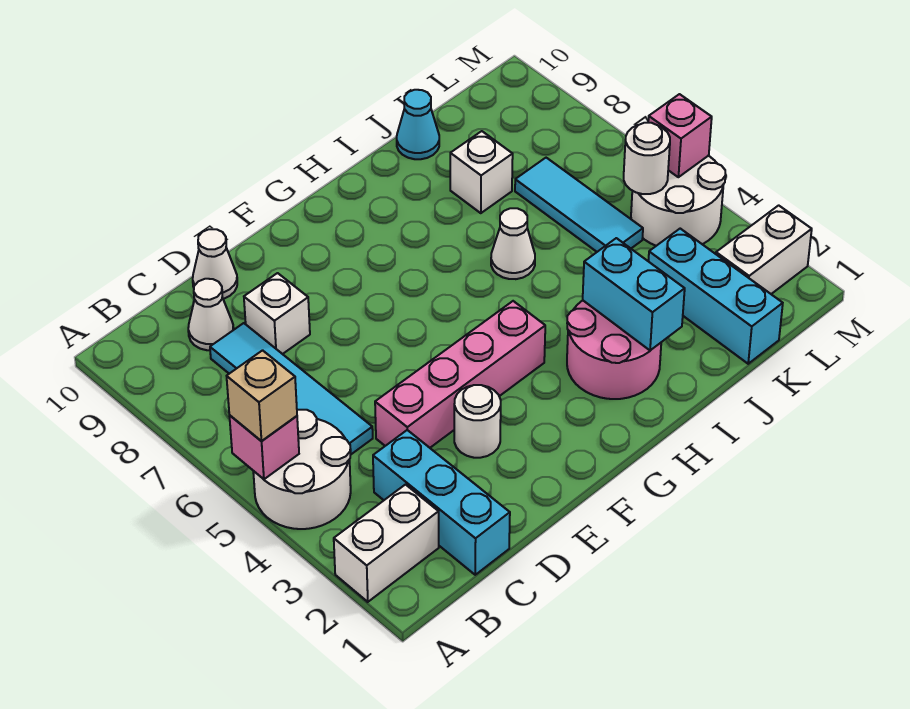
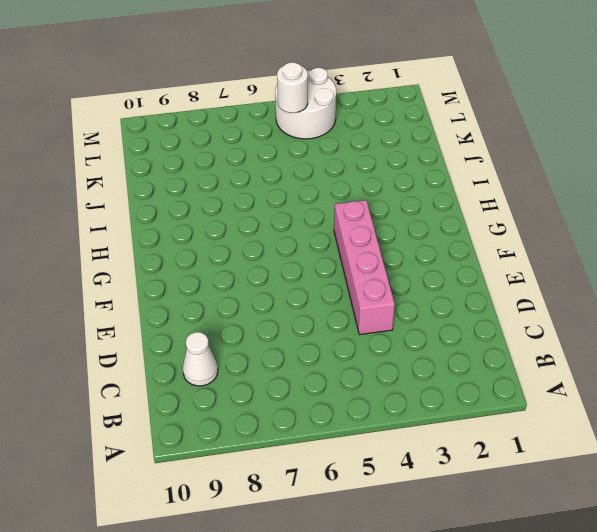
none -> white brick A2:B2 level 1
none -> white round brick A4:B5 level 1
none -> cyan brick C1:C3 level 1

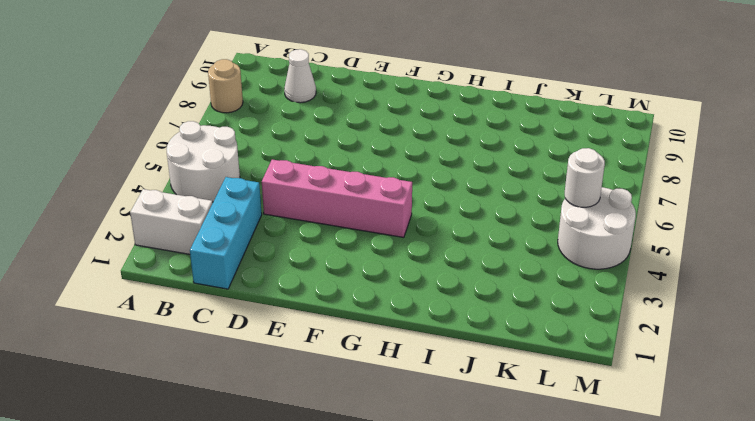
tan round brick A8 level 1 -> none
none -> cyan tile C5:C8 level 1
none -> white brick D8 level 1
none -> white cone D10 level 1

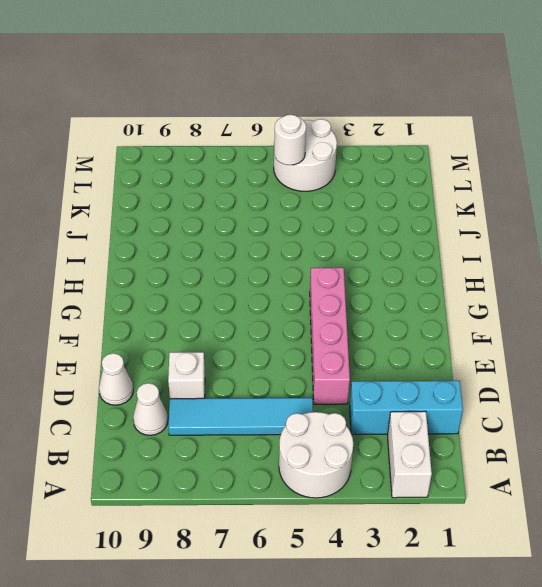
none -> white round brick E3 level 1
none -> pink round brick H2:I3 level 1
none -> white cone I6 level 1

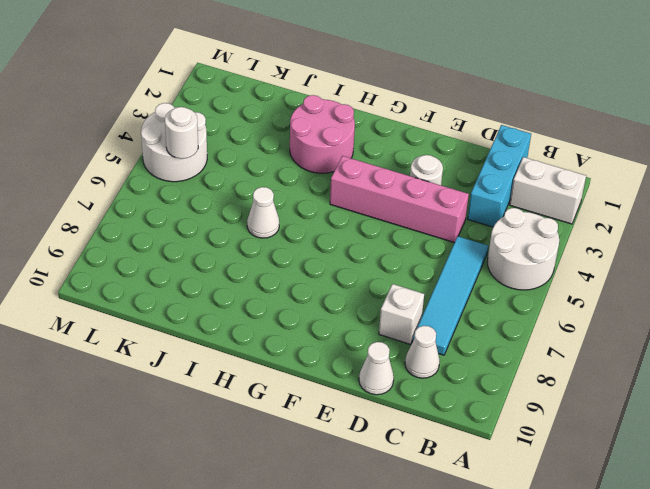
none -> white brick J8 level 1
none -> cyan cone J10 level 1
none -> cyan brick K1:K3 level 1

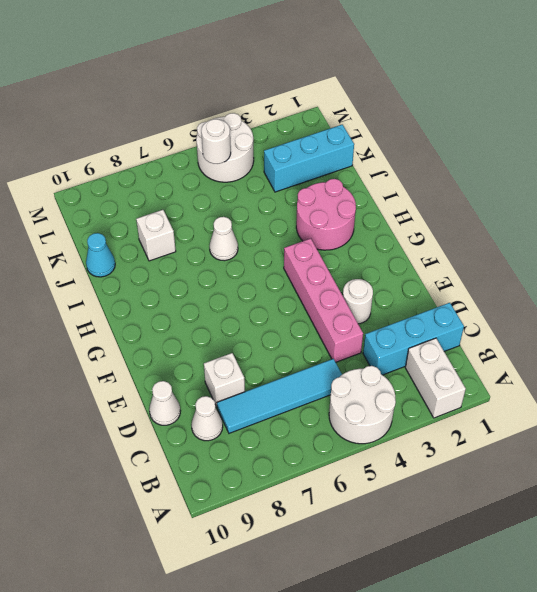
none -> cyan tile K5:K7 level 1
none -> white brick L2:M2 level 1
none -> pink brick A5 level 2

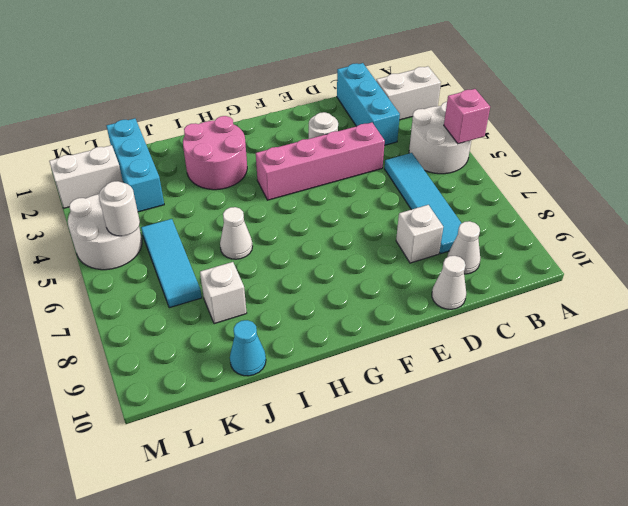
none -> cyan brick I2:I3 level 2
none -> pink brick M5 level 2
none -> tan brick A5 level 3

